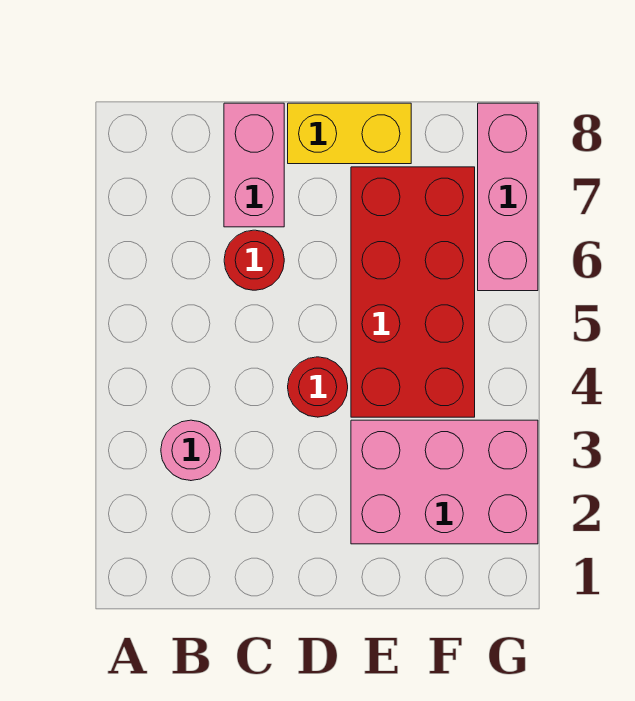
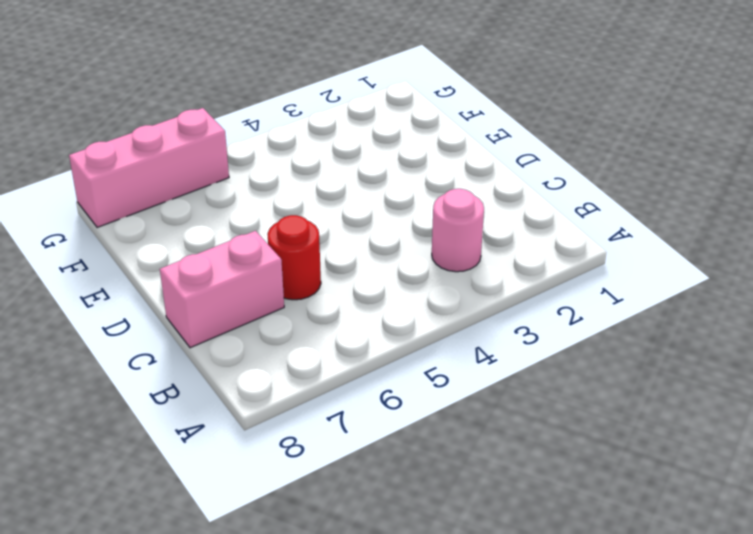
none -> red round brick D4 level 1
none -> yellow brick D8:E8 level 1

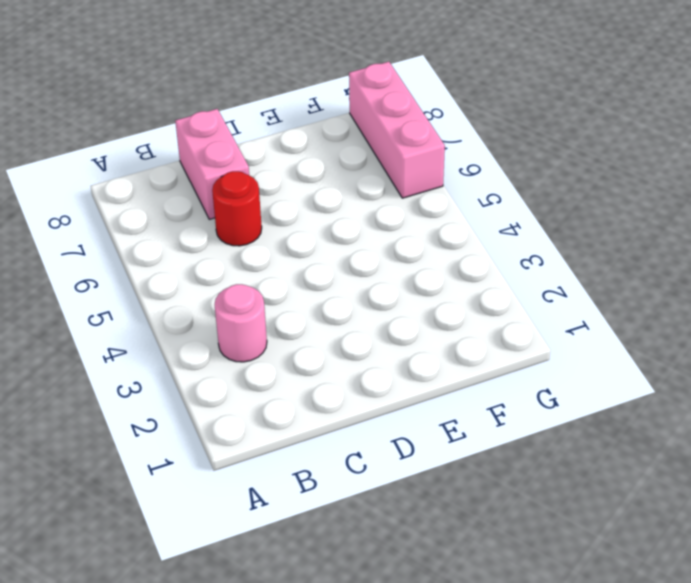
none -> red round brick D4 level 1
none -> yellow brick D8:E8 level 1

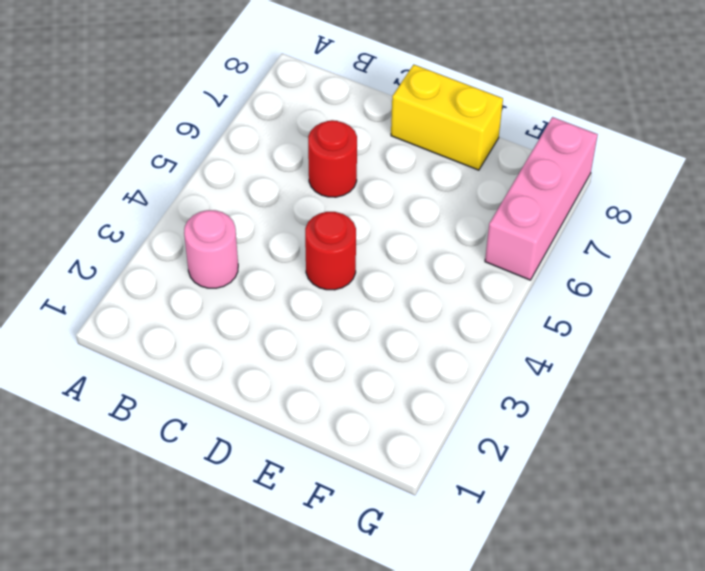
none -> pink brick C7:C8 level 1
none -> pink brick E2:G3 level 1

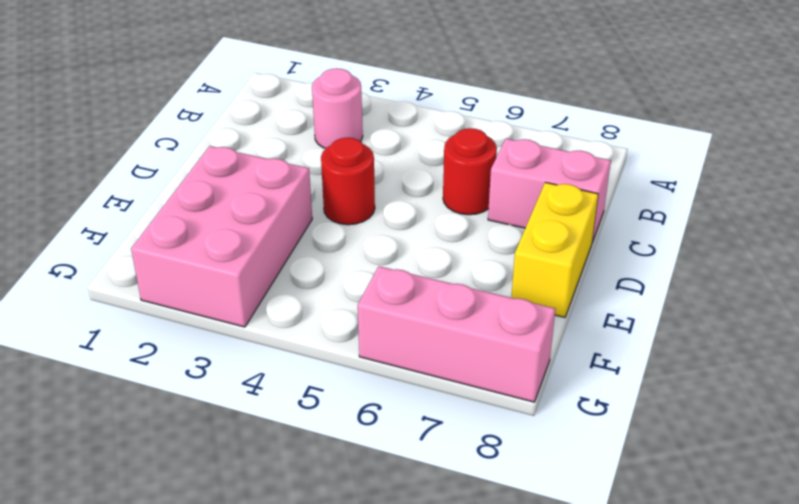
none -> red brick E4:F7 level 1

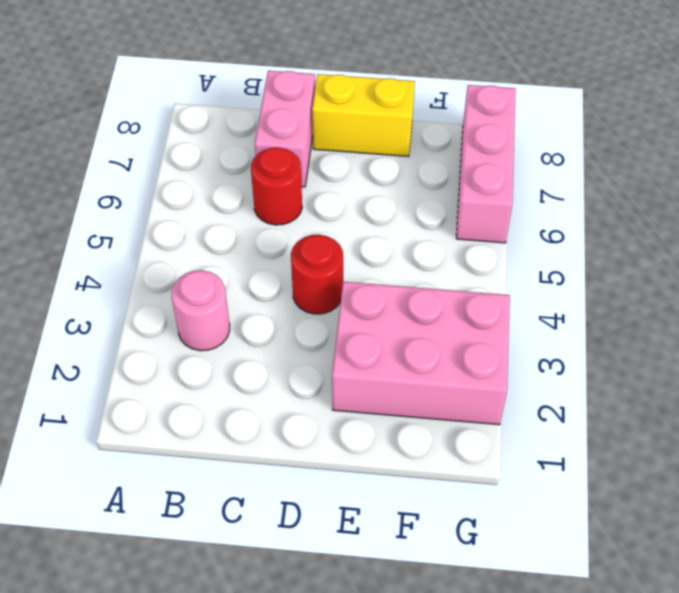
none -> red brick E4:F7 level 1

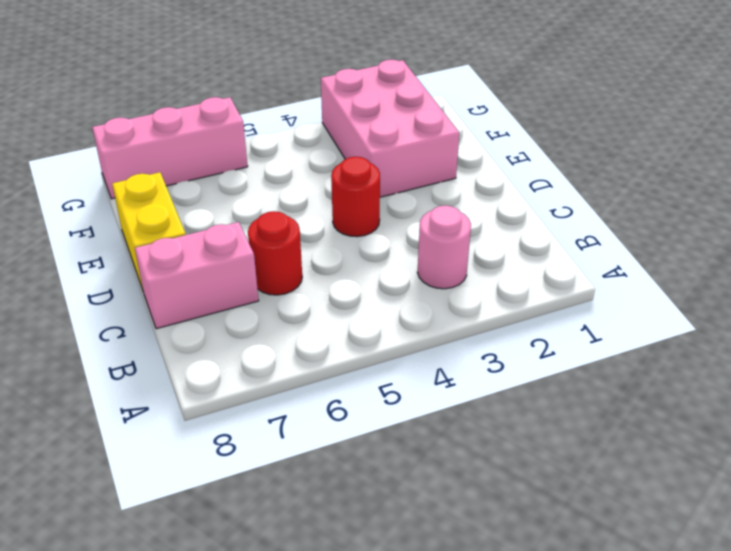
none -> red brick E4:F7 level 1

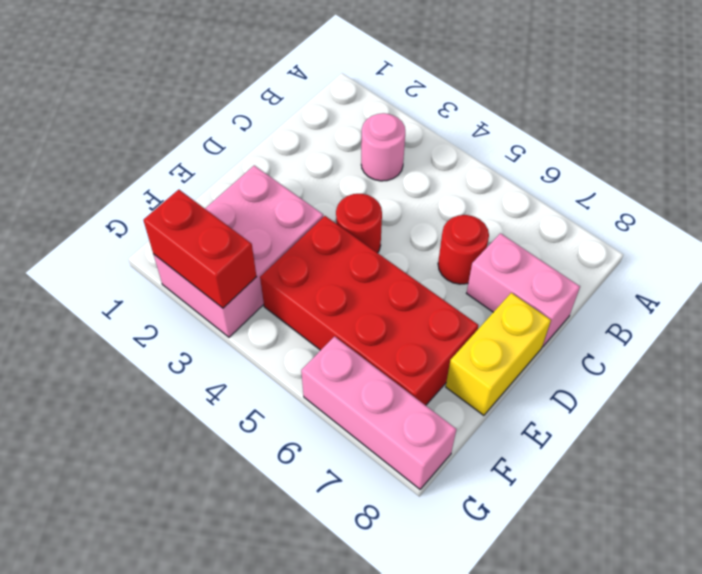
red brick G2:G3 level 2 -> none

